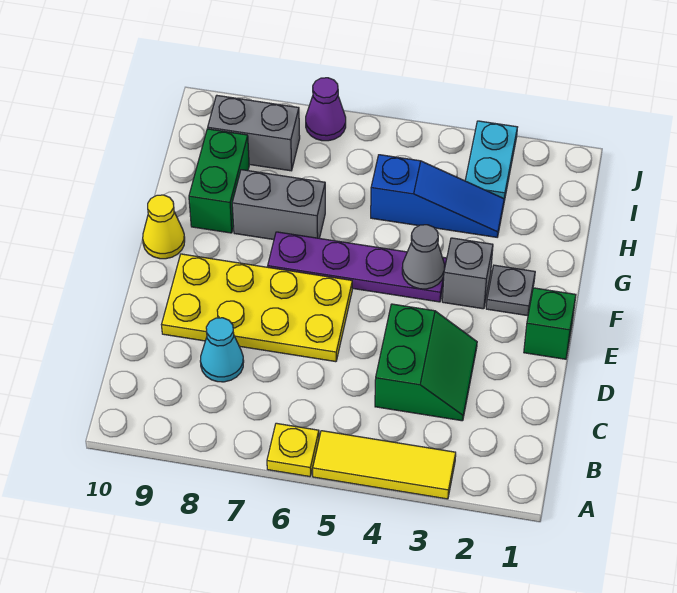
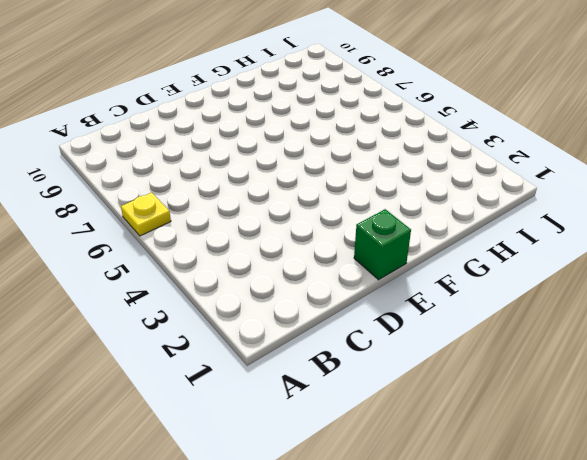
none -> yellow tile A3:A5 level 1
none -> green slope C3:D4 level 1 top 4
none -> cyan cone C8 level 1

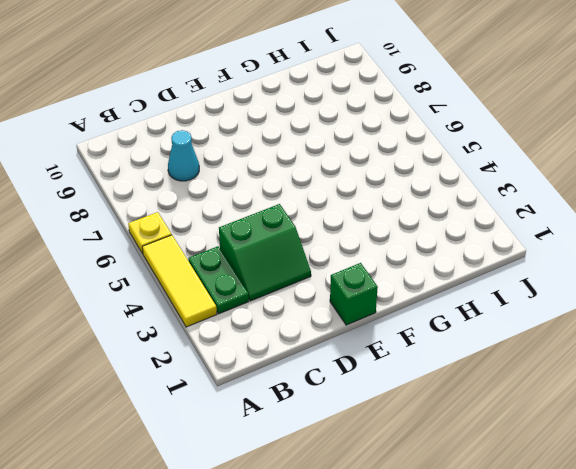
green plate B3:B4 level 1 -> none
none -> yellow plate D6:E9 level 1
none -> grey plate F2 level 1
none -> grey brick F3 level 1

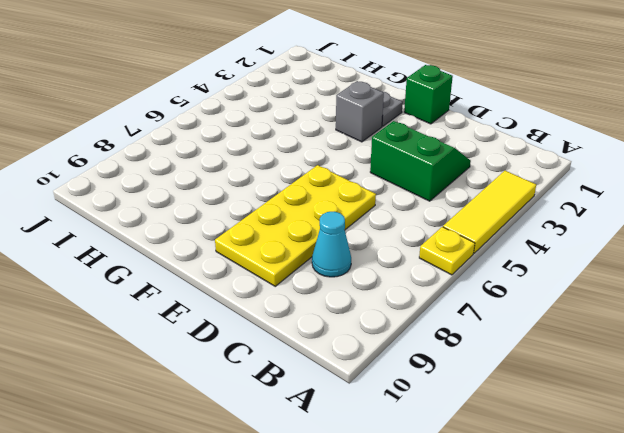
none -> purple plate F4:F7 level 1
none -> yellow cone F10 level 1
none -> grey brick G7:G8 level 1

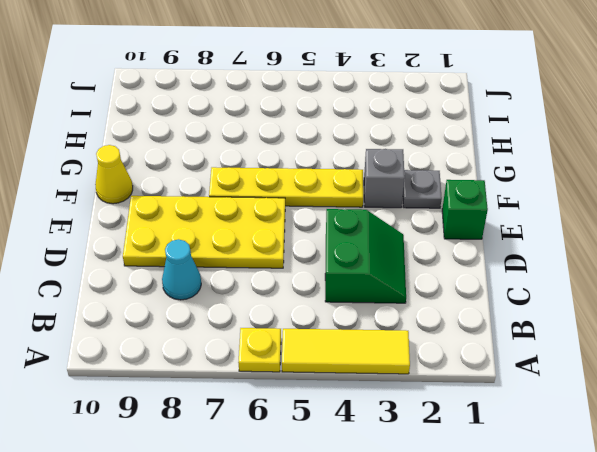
yellow plate F4:F7 level 1 -> purple plate F4:F7 level 1
none -> grey brick G7:G8 level 1
none -> green brick G9:H9 level 1
none -> blue slope H3:H5 level 1 top 5

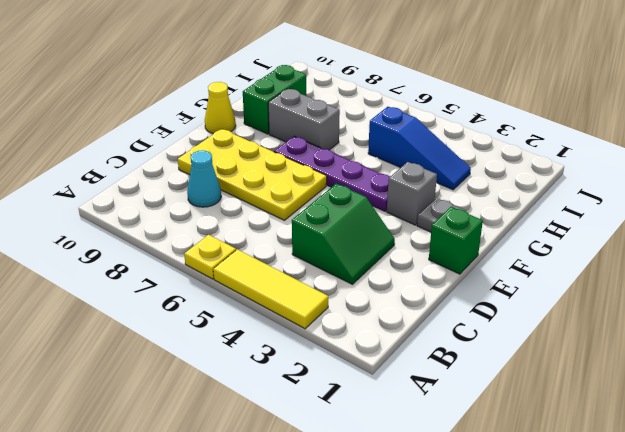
none -> cyan plate I3:J3 level 1
none -> grey brick I8:I9 level 1
none -> purple cone J7 level 1

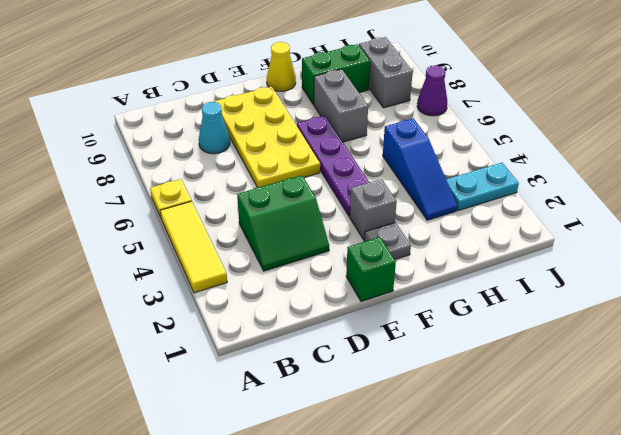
none -> grey cone F4 level 2

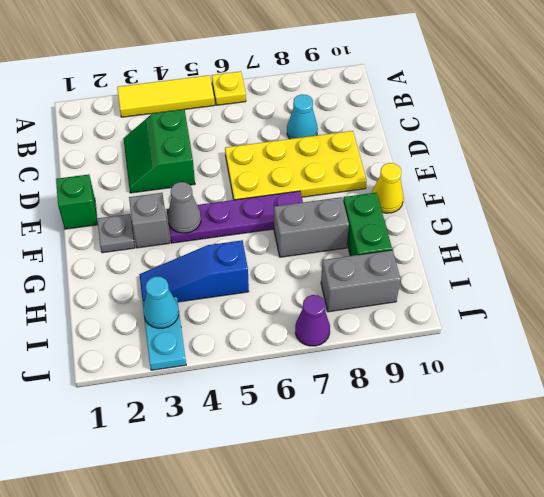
cyan cone I3 level 2 -> none

